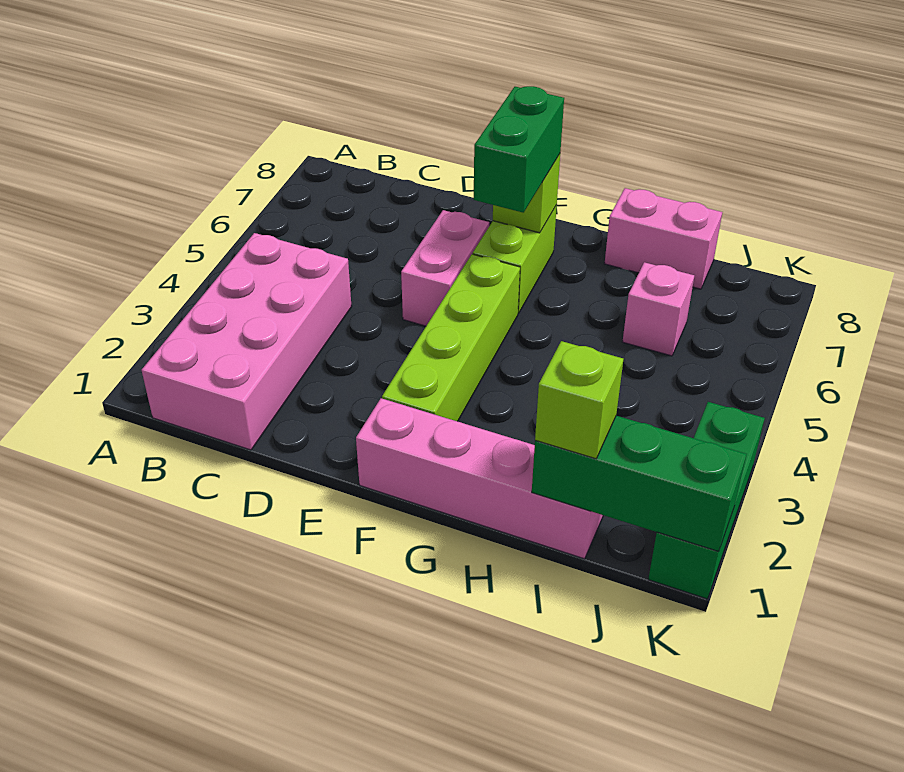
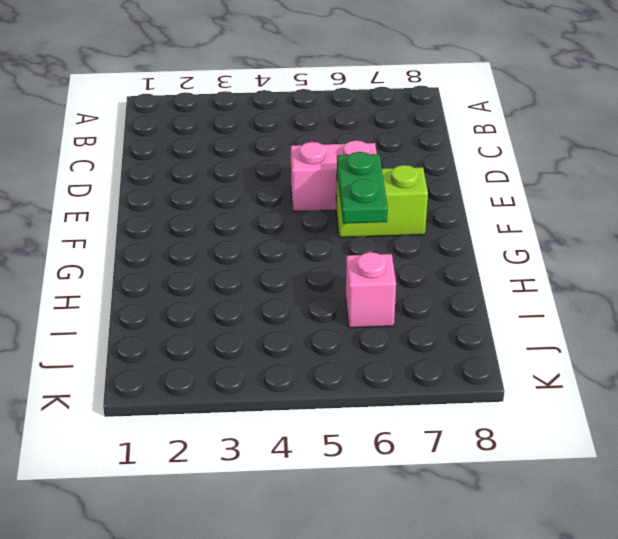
green plate F6:G6 level 2 -> none
none -> pink brick B1:C4 level 1
none -> pink brick F1:I1 level 1
none -> lime brick F2:F5 level 1

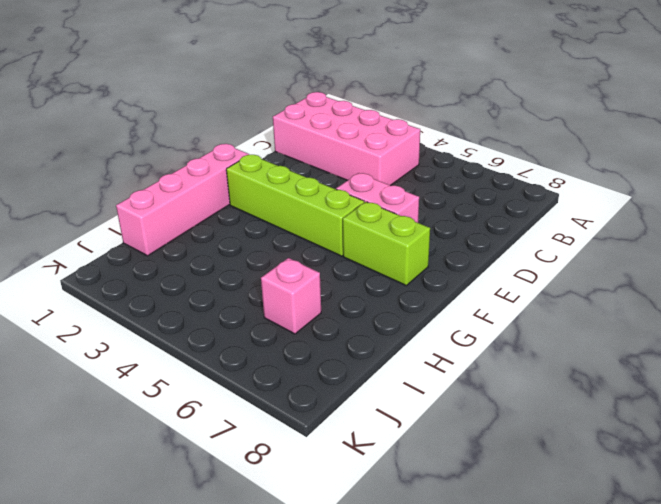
none -> pink brick H8:I8 level 1
none -> green brick K1:K3 level 1
none -> lime brick F7 level 2

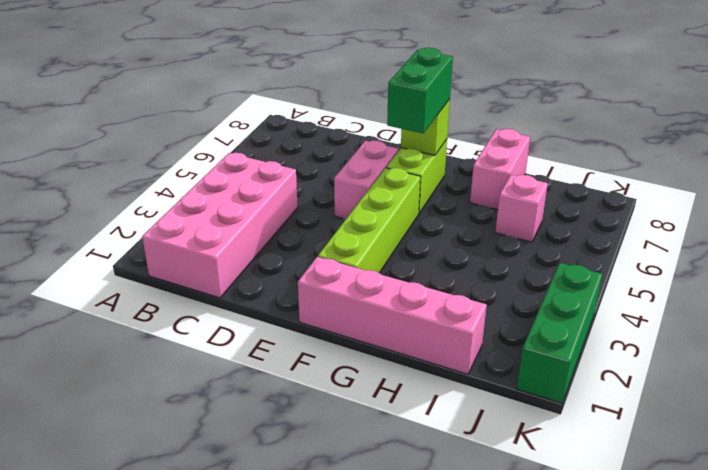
pink brick H7:H8 level 1 -> pink brick H8:I8 level 1
none -> green brick I1:K1 level 2
none -> lime brick I1 level 3

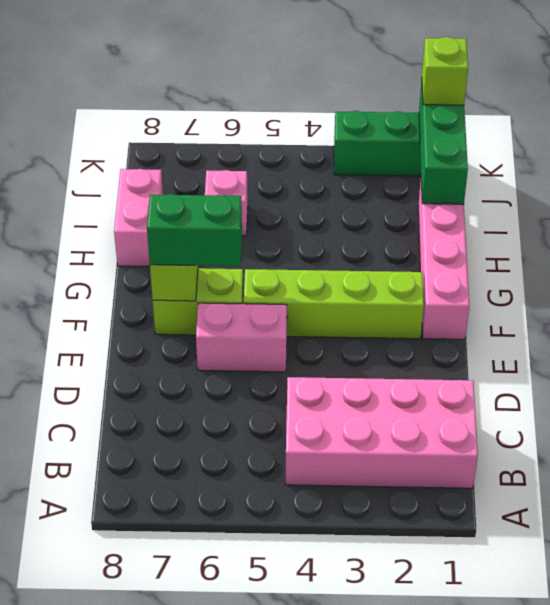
lime brick K1 level 3 -> lime brick I1 level 3

